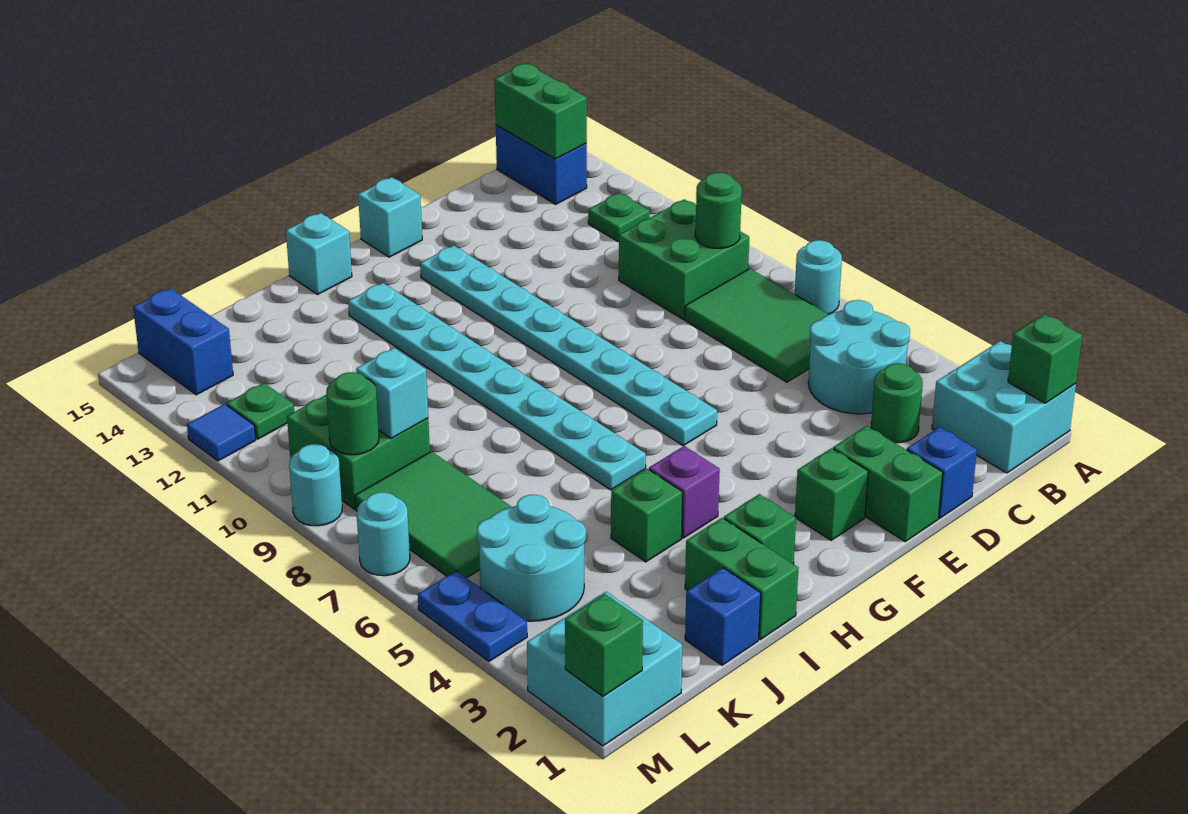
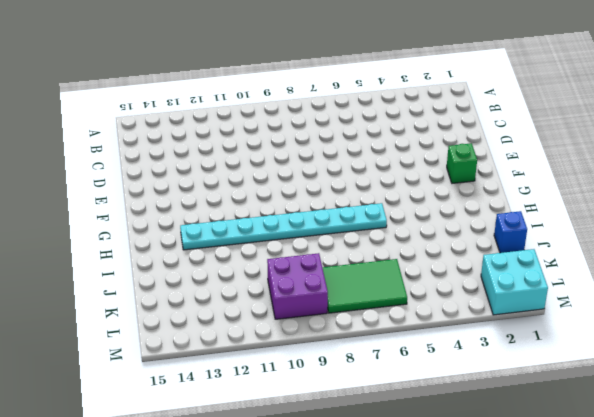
purple brick K9:L10 level 1 -> green brick K9:L10 level 1
none -> cyan brick A1:B2 level 1
none -> cyan round brick A7 level 1
none -> cyan round brick B4:C5 level 1
none -> green tile B6:C8 level 1

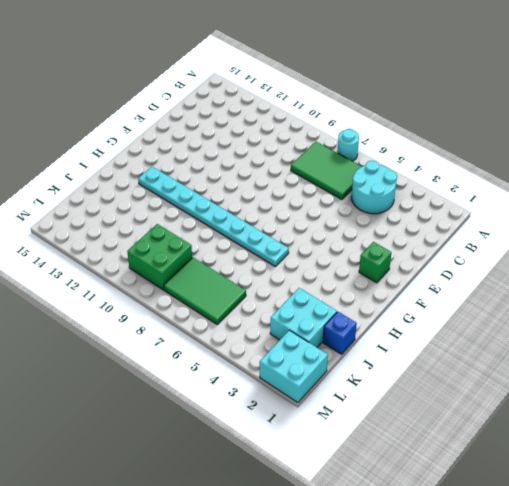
cyan brick J2:K3 level 1 -> cyan brick A1:B2 level 1
none -> green brick B9:C10 level 1
none -> green plate B12 level 1
none -> blue brick B14:B15 level 1
none -> green round brick C3 level 1

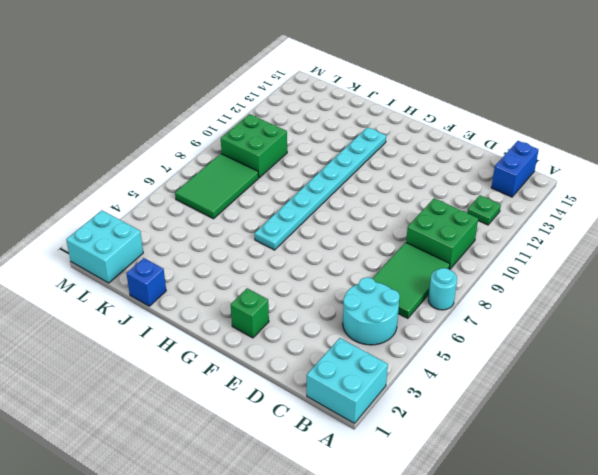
none -> green round brick C3 level 1
none -> blue brick D1 level 1
none -> green brick E1:E2 level 1
none -> cyan plate F6:F13 level 1

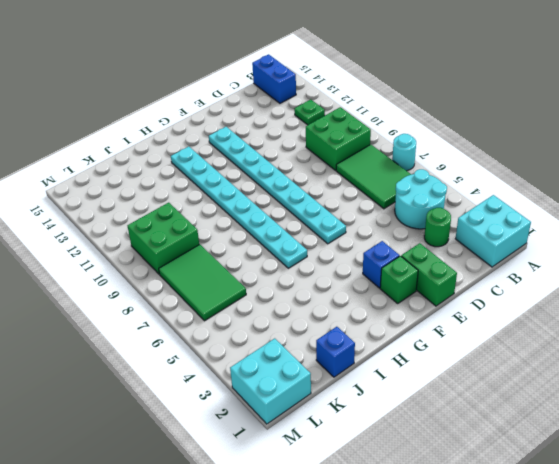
blue brick F3 level 1 -> blue brick D1 level 1
none -> cyan brick F15 level 1
none -> green brick H2 level 1
none -> purple brick H4 level 1
none -> cyan brick H15 level 1

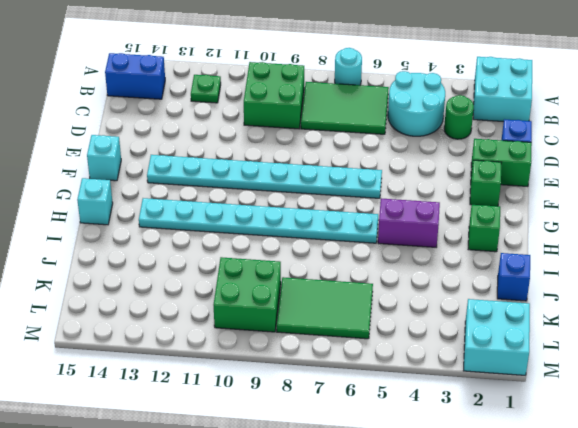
purple brick H4:H5 level 1 -> purple brick H4 level 1
none -> green brick I1:I2 level 1
none -> green brick I4 level 1
none -> cyan round brick K4:L5 level 1
none -> green plate L12 level 1

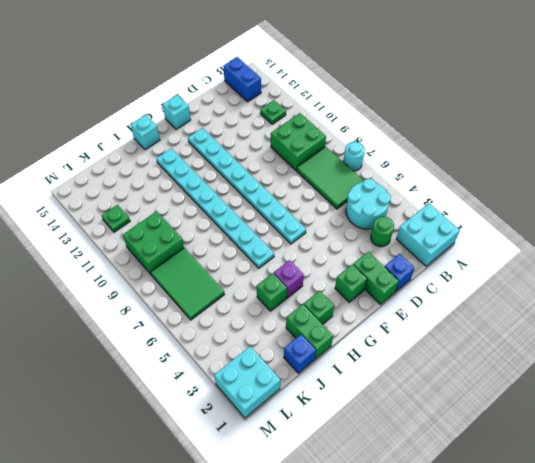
none -> cyan round brick K4:L5 level 1
none -> blue brick L14:L15 level 1
none -> blue plate M4:M5 level 1
none -> cyan round brick M7 level 1

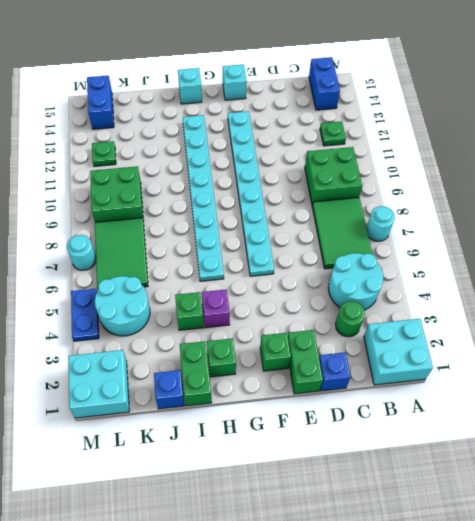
none -> cyan round brick M9 level 1
none -> blue tile M12 level 1
none -> green brick A1 level 2
none -> green round brick B9 level 2

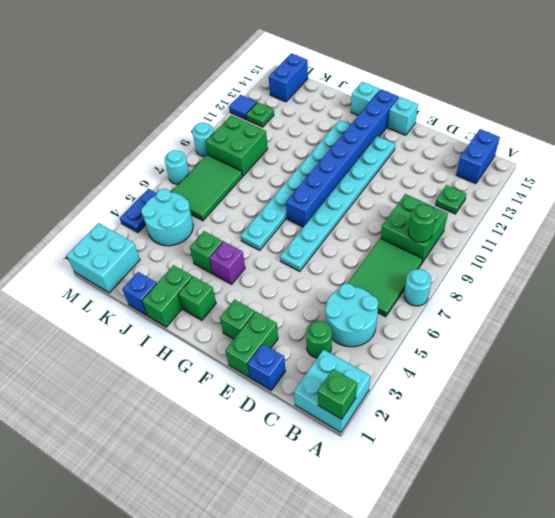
blue brick G8:G15 level 1 -> none
none -> green brick B14:B15 level 2
none -> cyan brick K9 level 2
none -> green round brick L9 level 2
none -> green brick M1 level 2

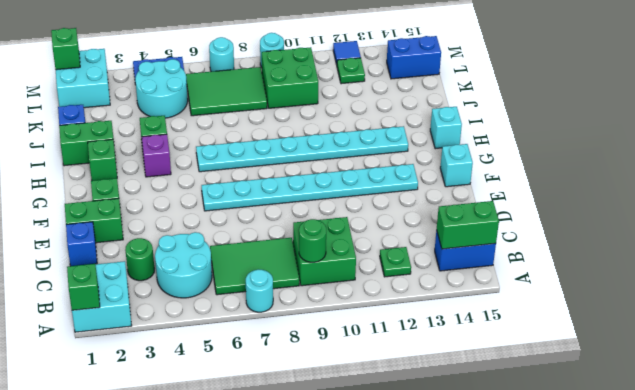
none -> cyan brick K9 level 2
none -> green round brick L9 level 2

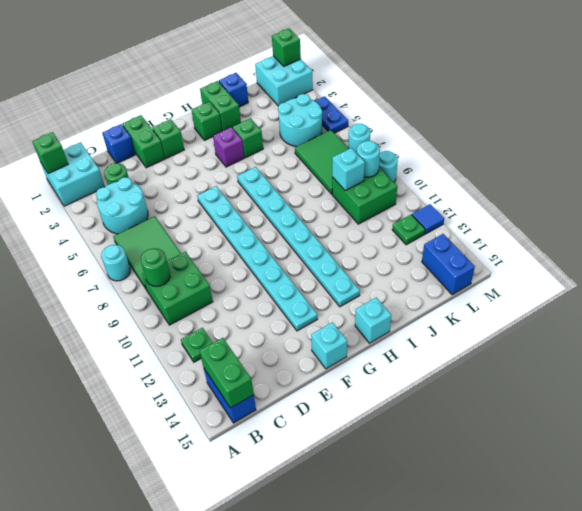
cyan round brick L9 level 2 -> green round brick L9 level 2

